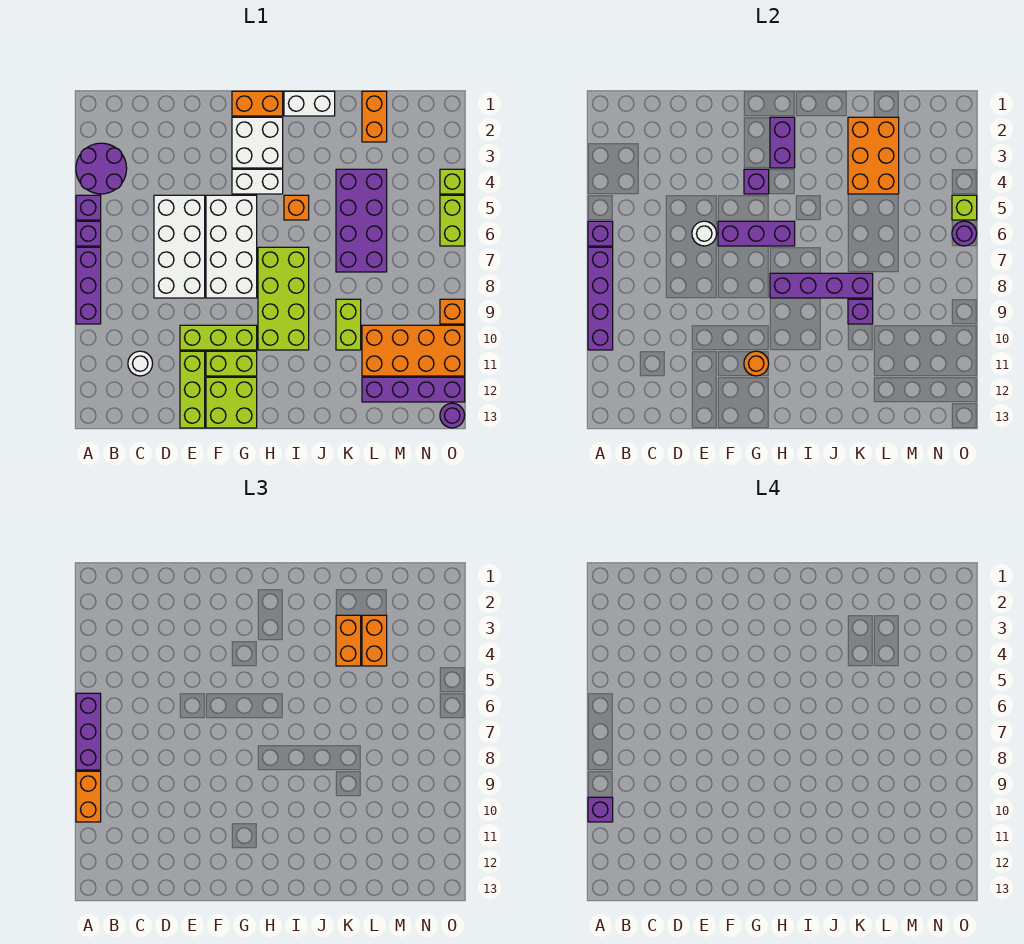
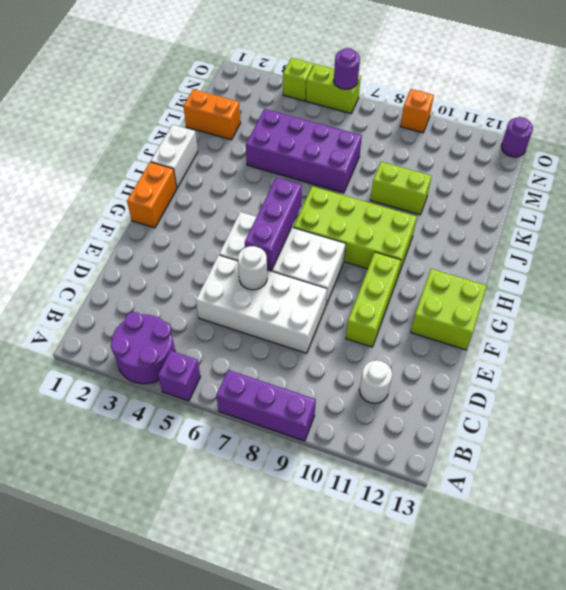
none -> purple brick A6 level 1
none -> lime brick E11:E13 level 1
none -> lime brick F11:G11 level 1
none -> white brick G2:H3 level 1

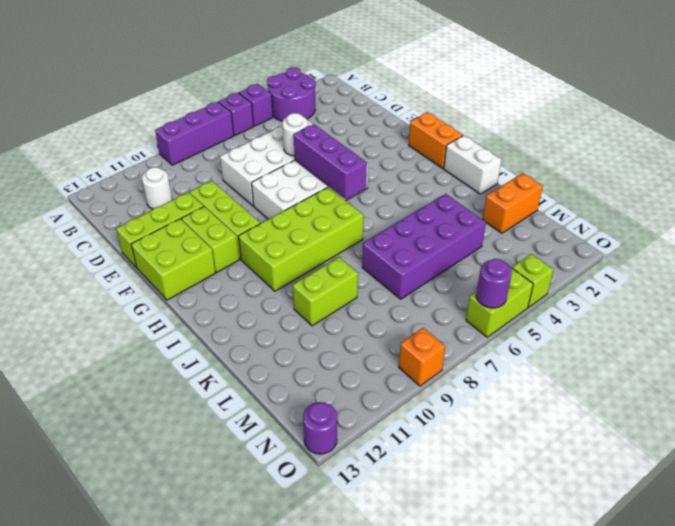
none -> white brick G2:H3 level 1
none -> white brick G4:H4 level 1
none -> orange brick I5 level 1
none -> orange brick L10:O11 level 1

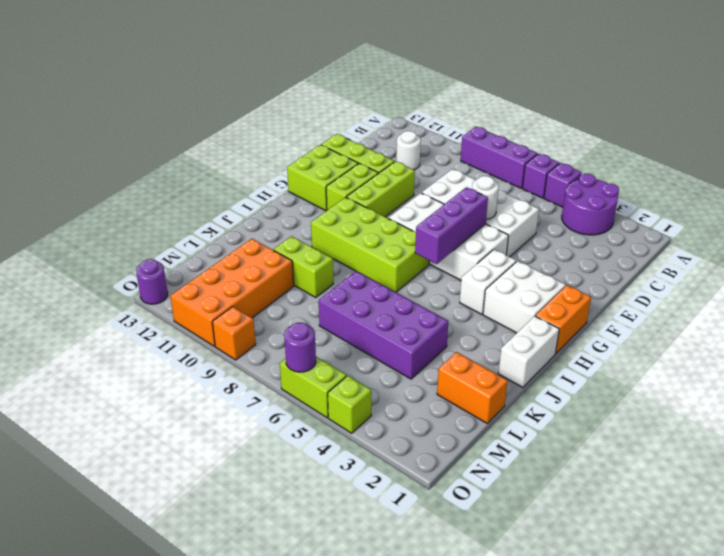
none -> orange brick I5 level 1
none -> purple brick L12:O12 level 1
none -> purple brick A6 level 2
none -> purple brick A7:A10 level 2

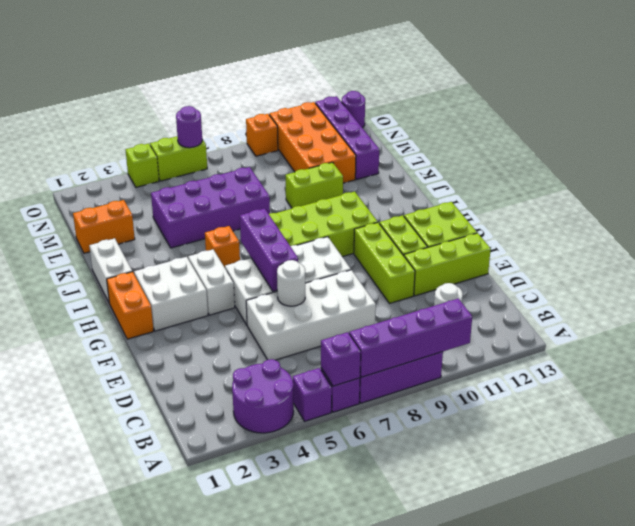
none -> purple brick G4 level 2
none -> orange round brick G11 level 2
none -> purple brick H2:H3 level 2
none -> purple brick H8:K8 level 2

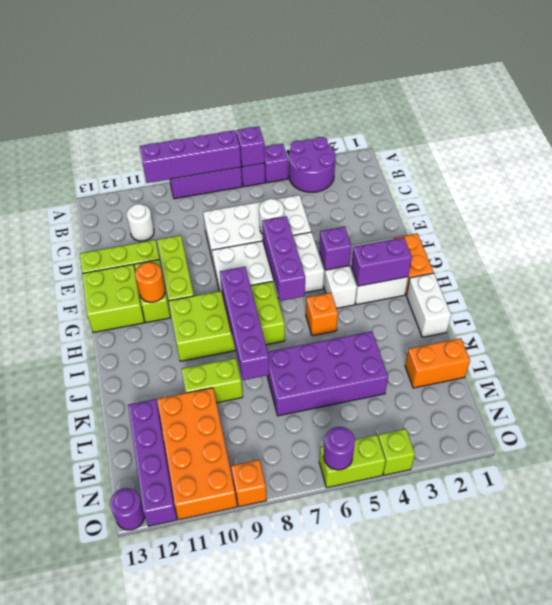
none -> orange brick K2:L4 level 2
none -> purple brick K9 level 2
none -> lime brick O5 level 2
none -> purple brick A6:A8 level 3

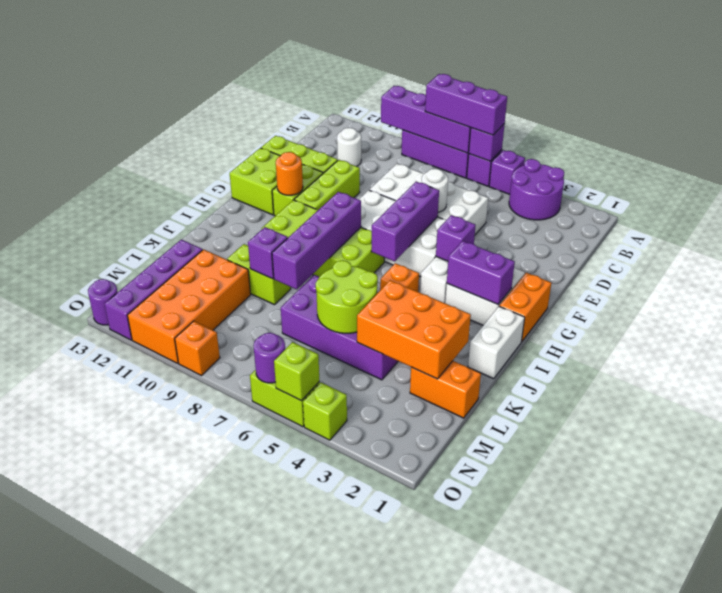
lime round brick K5:L6 level 2 -> none
none -> orange brick A9:A10 level 3
none -> orange brick K3:K4 level 3
none -> orange brick L3:L4 level 3
none -> purple brick A10 level 4

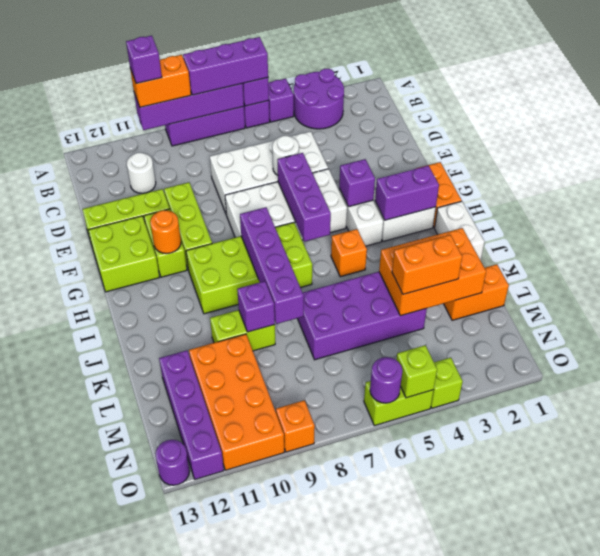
none -> orange brick K3:K4 level 3

